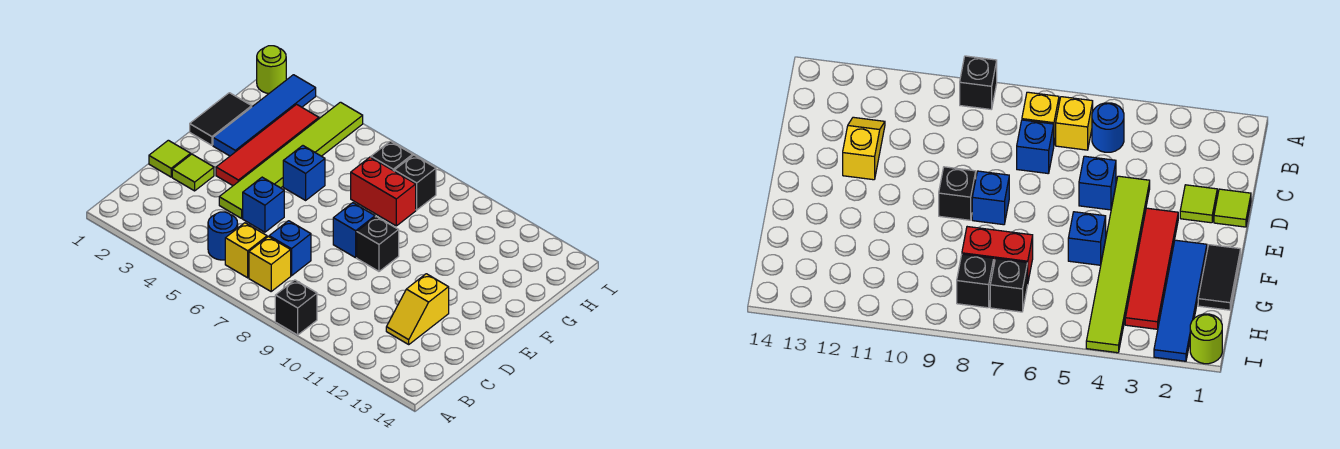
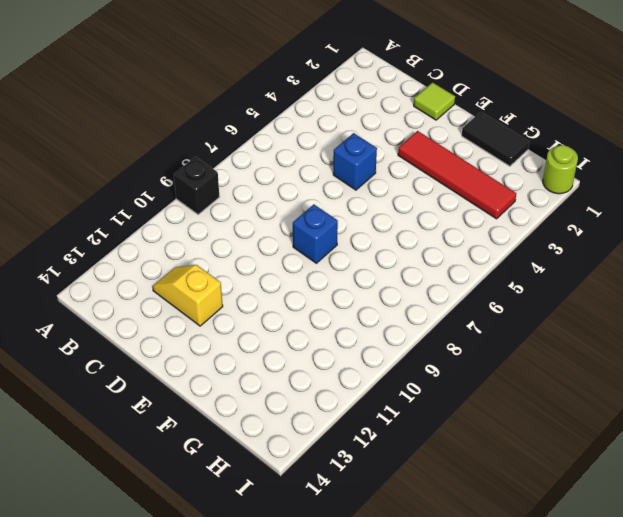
none -> blue round brick B5 level 1
none -> yellow brick B6 level 1
none -> yellow brick B7 level 1

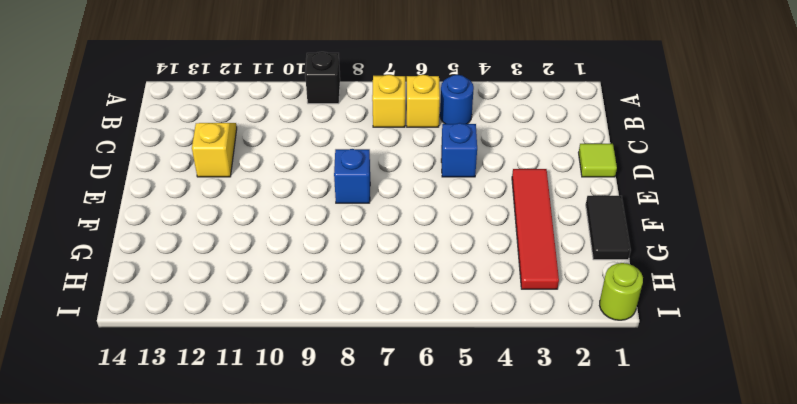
none -> blue brick C7 level 1
none -> lime tile D2 level 1
none -> lime tile D4:I4 level 1

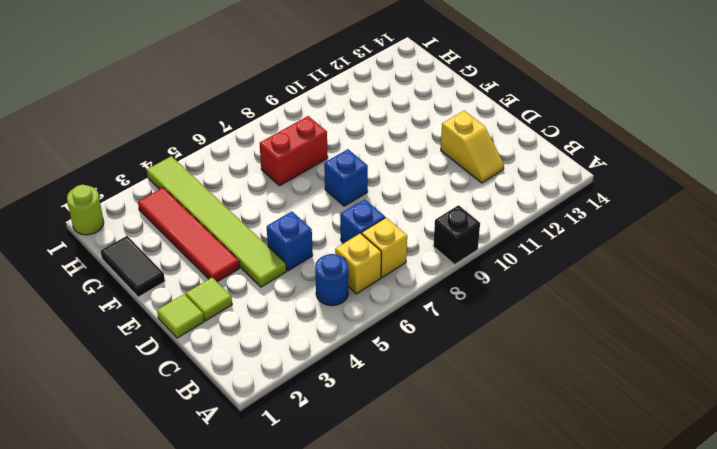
none -> black brick E9 level 1
none -> blue tile F2:I2 level 1
none -> blue brick F5 level 1

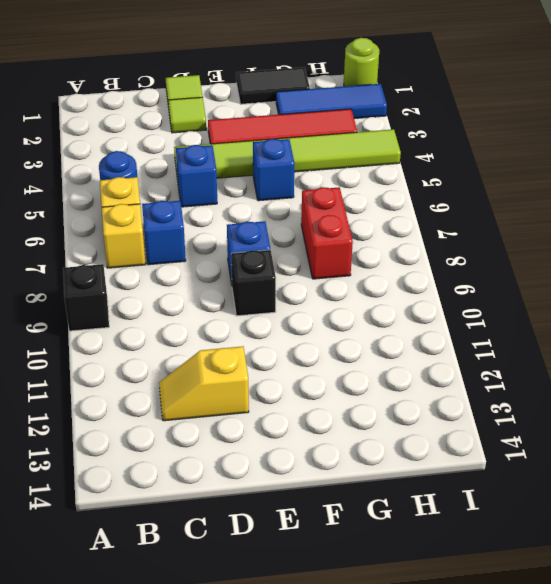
blue tile G2:I2 level 1 -> blue tile F2:I2 level 1
none -> black brick H7 level 1
none -> black brick H8 level 1

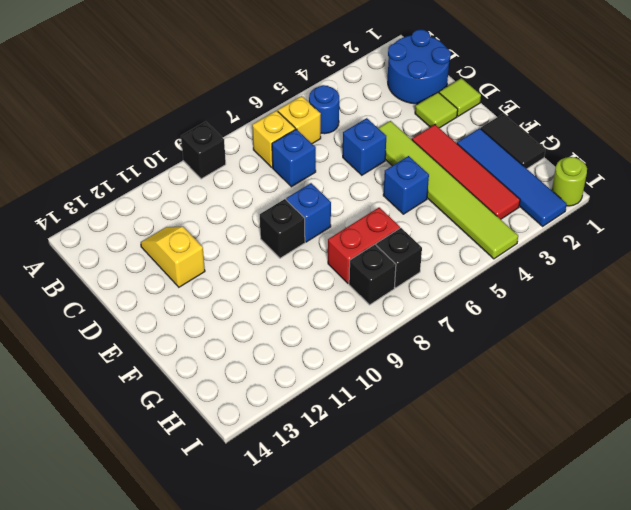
blue round brick B1:C2 level 1 -> none

